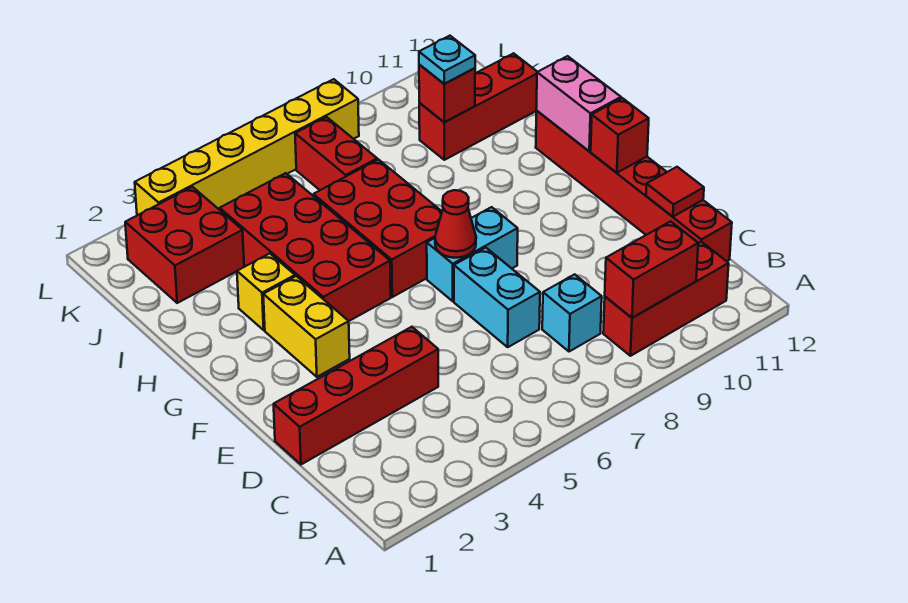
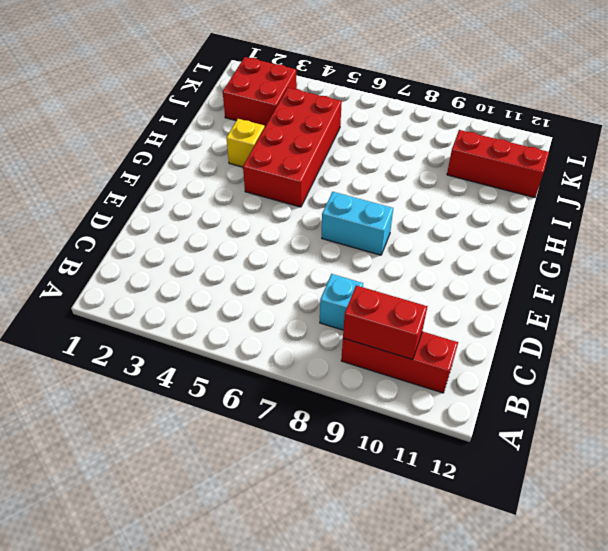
none -> red brick C12:H12 level 1
none -> red brick D1:D4 level 1
none -> cyan brick D7:E7 level 1

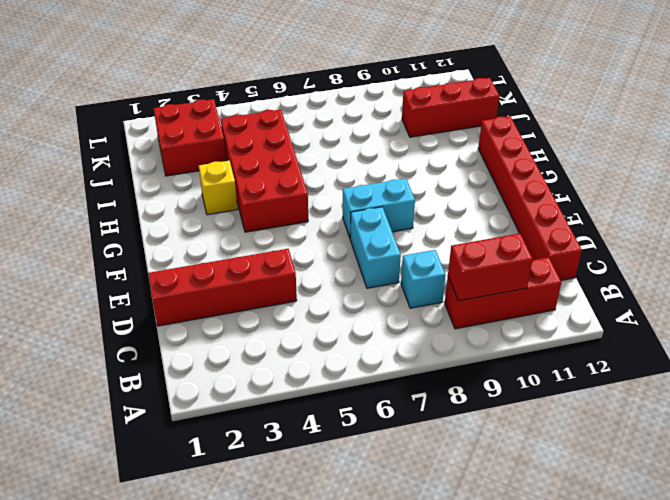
none -> yellow brick F3:G3 level 1
none -> red brick G6:I7 level 1
none -> red brick J7:K7 level 1

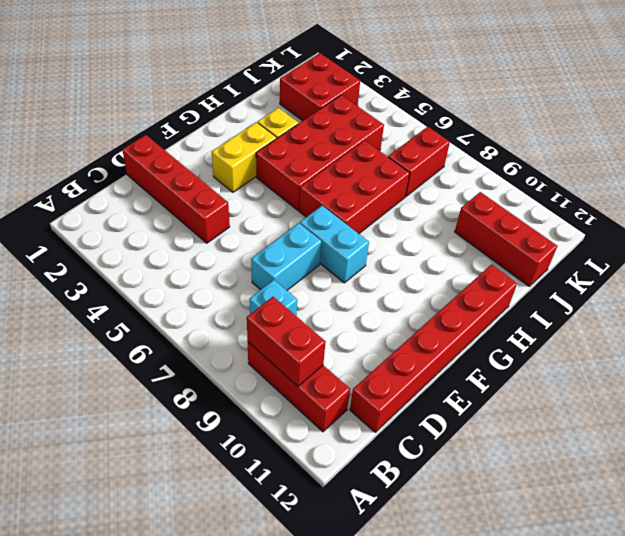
none -> yellow brick L3:L8 level 1
none -> red tile D12 level 2
none -> red cone F7 level 2

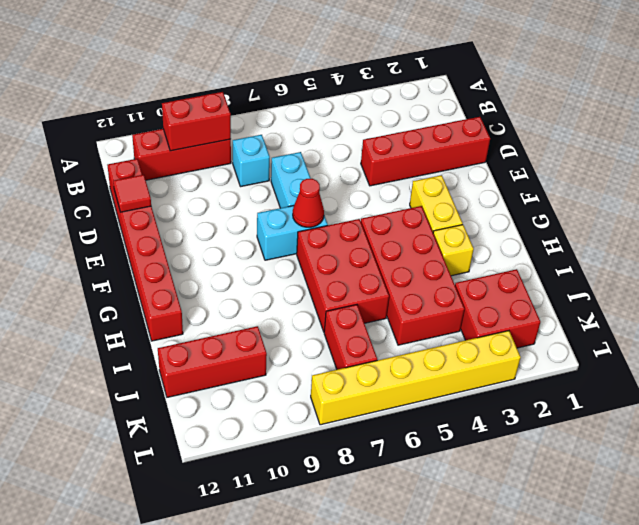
none -> red brick F12 level 2
none -> pink brick G12:H12 level 2
none -> red brick J10 level 2

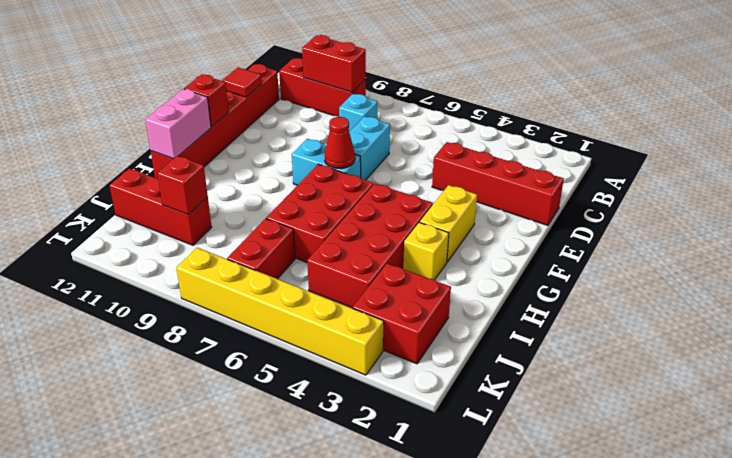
none -> cyan plate J10 level 3

